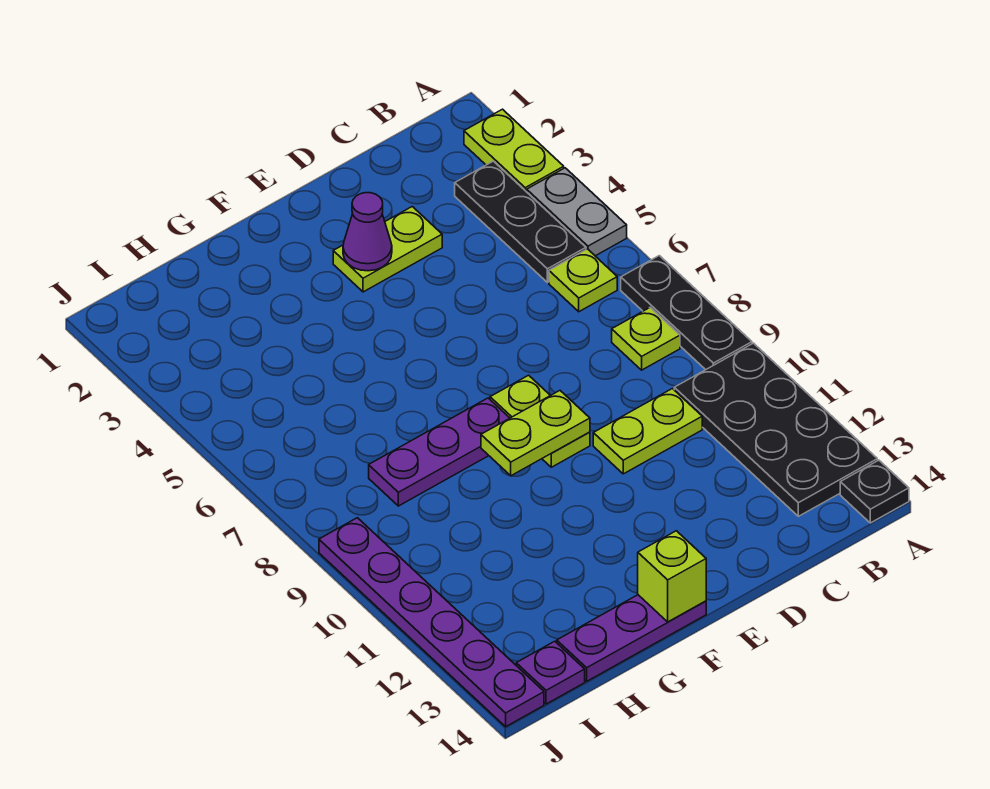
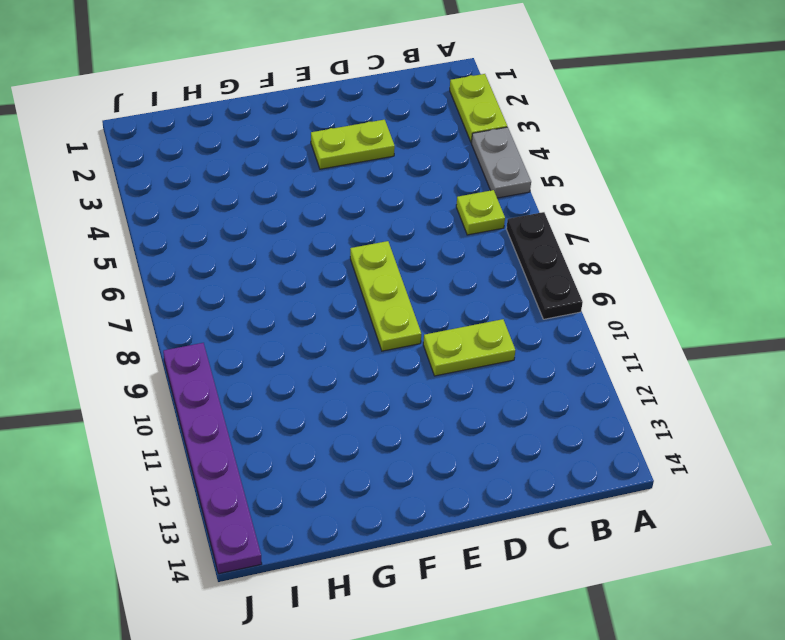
lime plate E7:E9 level 1 -> lime plate E8:E9 level 1
none -> black plate A10:B13 level 1
none -> black plate A14 level 1
none -> black plate B3:B5 level 1

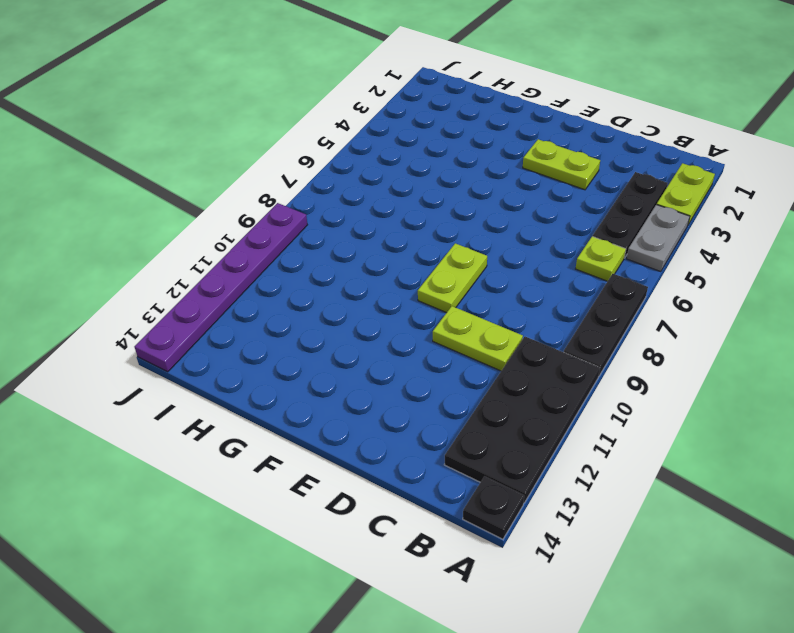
none -> lime plate B8 level 1
none -> purple plate F8:H8 level 1
none -> purple plate F14:H14 level 1

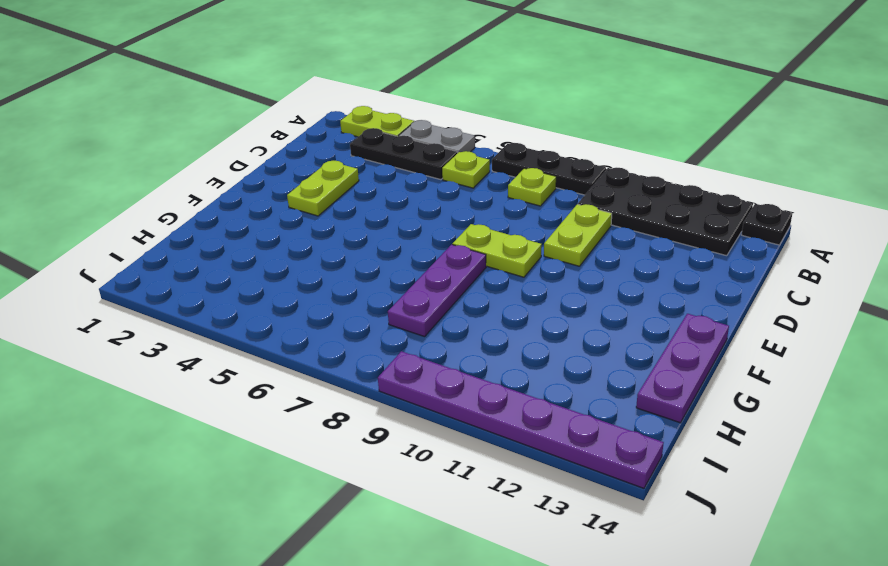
none -> purple plate I14 level 1
none -> purple cone E3 level 2
none -> lime plate E9:F9 level 2

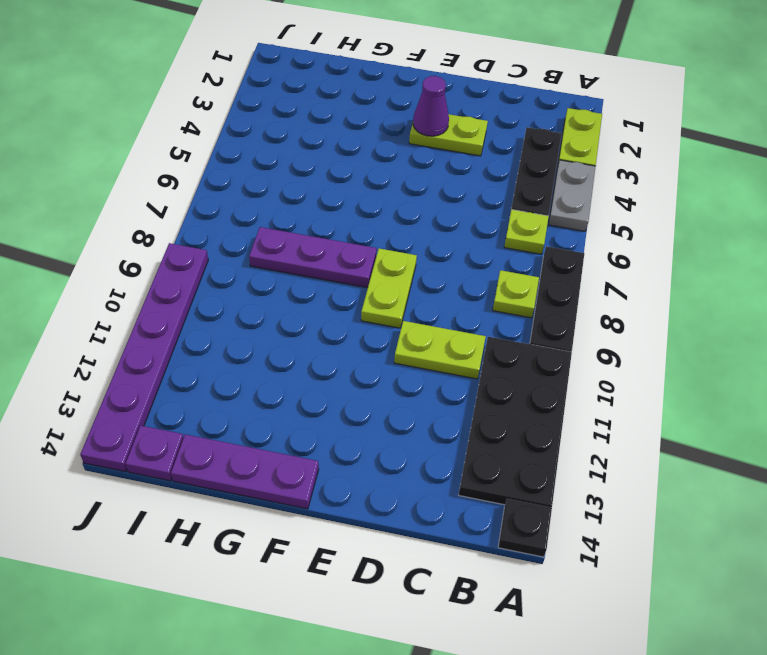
none -> lime plate E9:F9 level 2
none -> lime brick F14 level 2

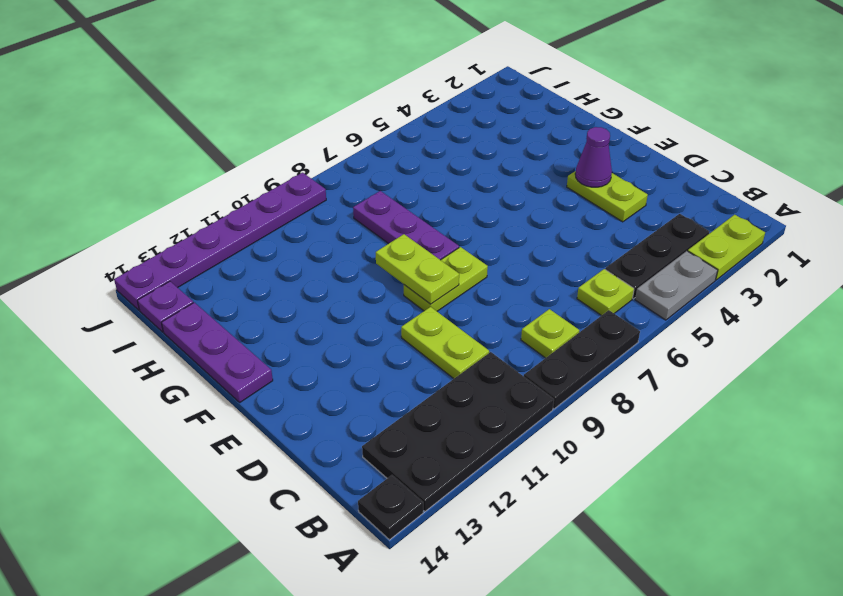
none -> lime brick F14 level 2

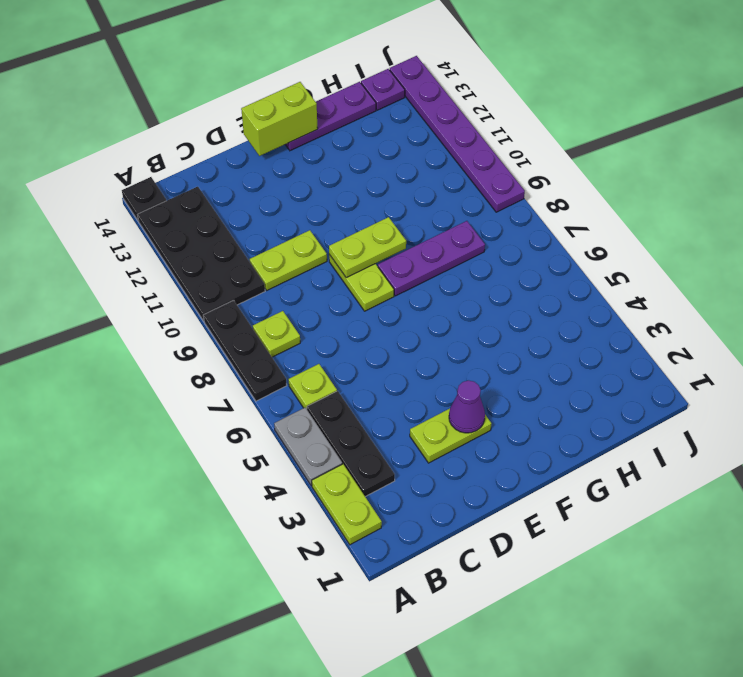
lime brick E14:F14 level 2 -> lime brick F14 level 2

